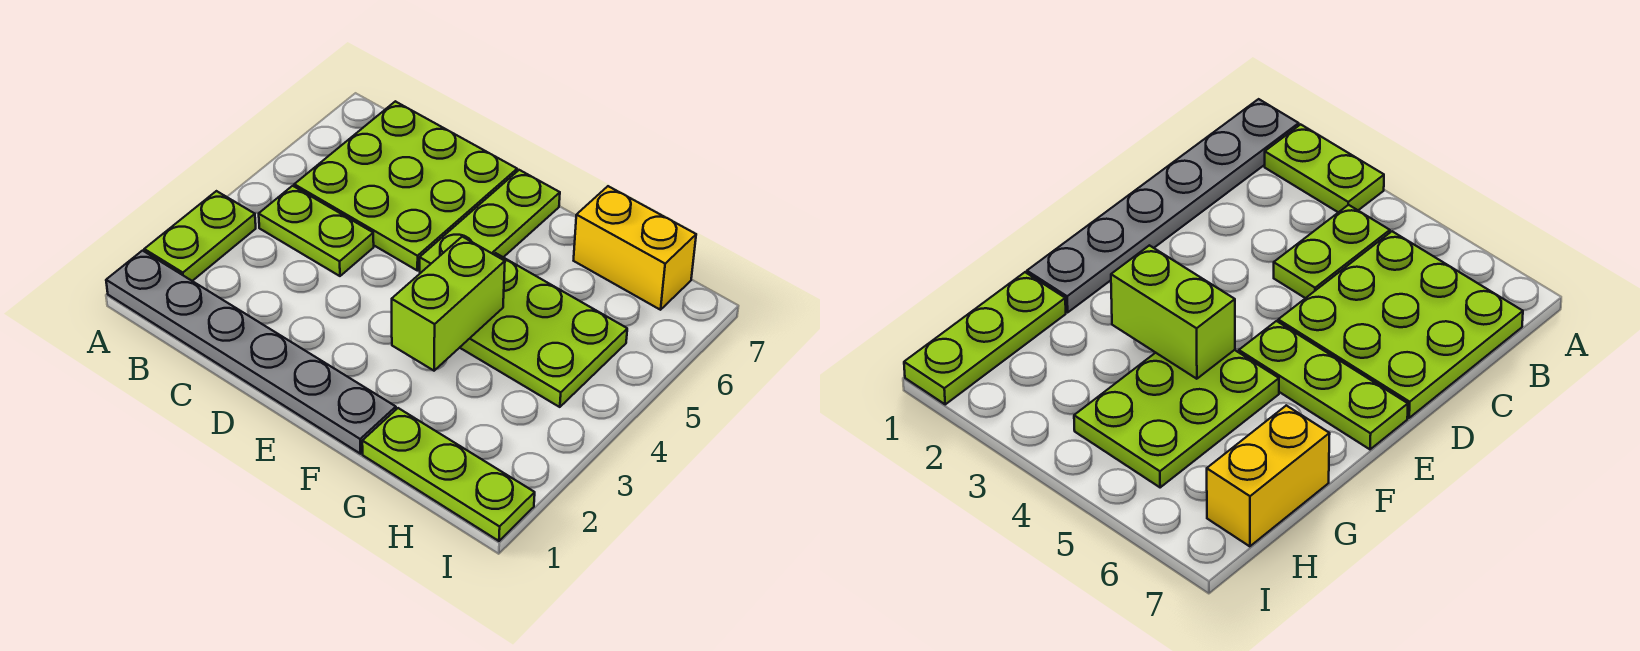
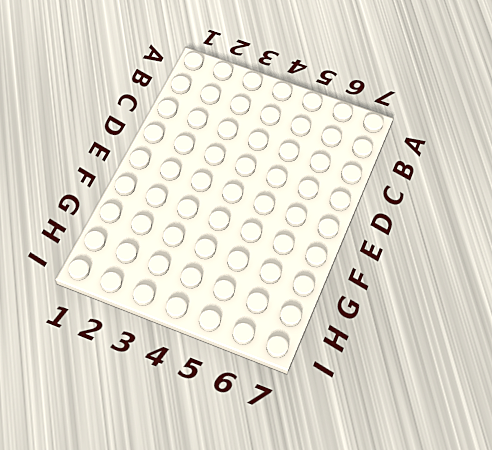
none -> grey plate A1:F1 level 1
none -> lime plate A2:A3 level 1

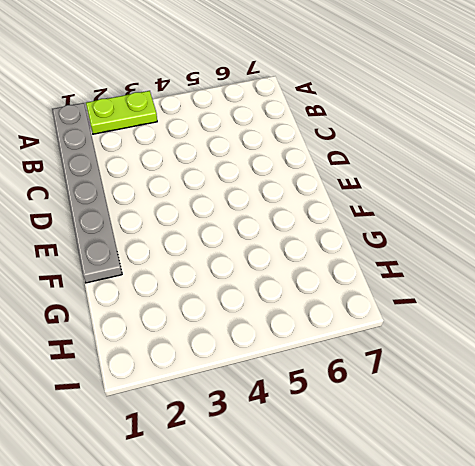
none -> lime plate B4:C4 level 1
none -> lime plate B5:D7 level 1

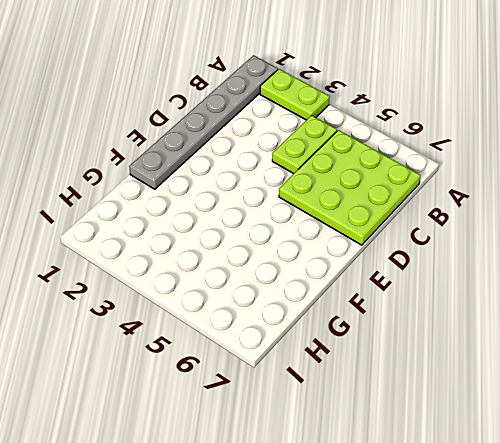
none -> lime plate E5:E7 level 1
none -> lime plate F4:H5 level 1

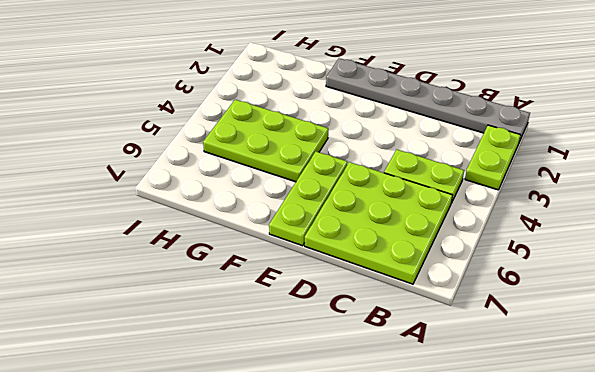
none -> lime plate G1:I1 level 1
none -> yellow brick G7:H7 level 1

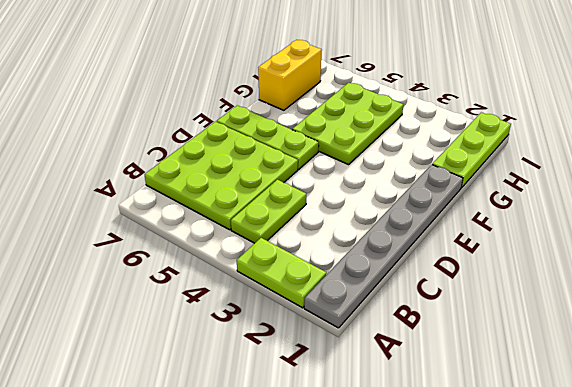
none -> lime brick F3:F4 level 2

